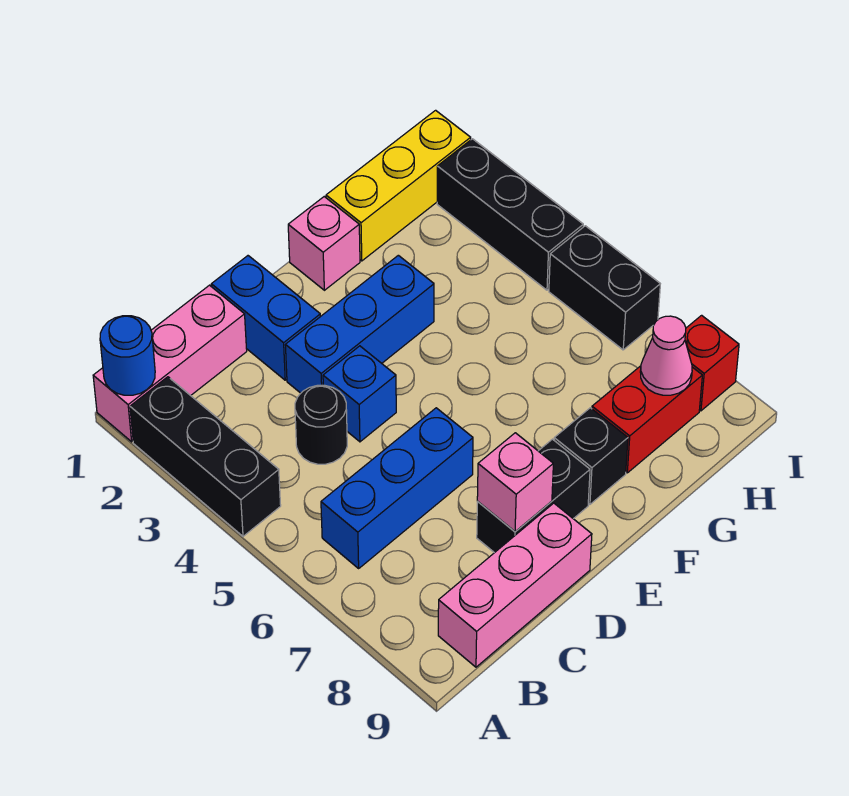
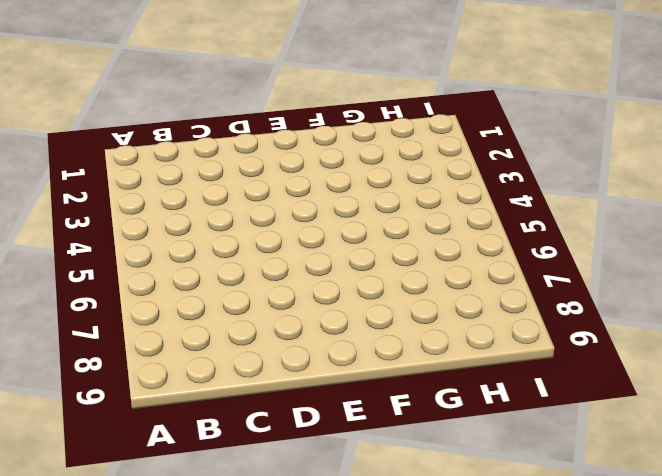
none -> pink brick A1:C1 level 1
none -> black brick A2:A4 level 1
none -> blue brick B6:D6 level 1

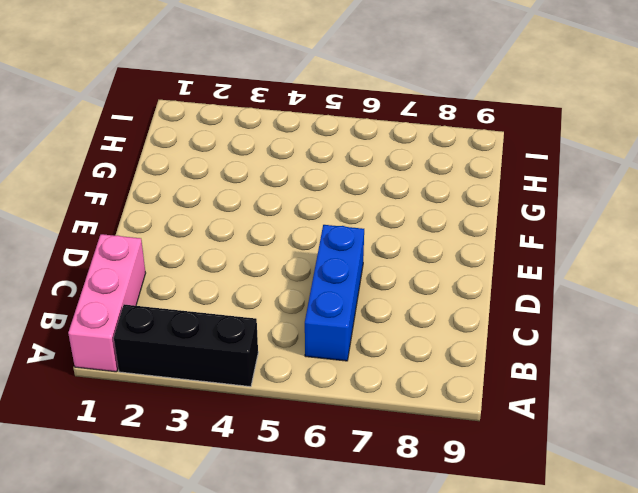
none -> pink brick B9:D9 level 1
none -> black round brick C4 level 1
none -> blue brick D1:D2 level 1

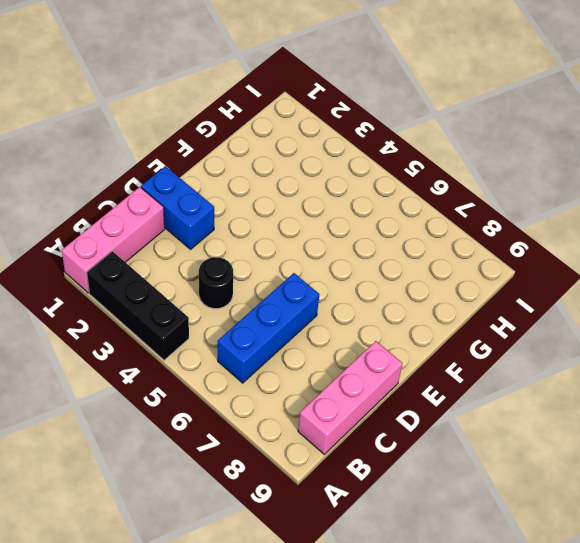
none -> blue brick D3:F3 level 1
none -> blue brick D4 level 1
none -> black brick D8:E8 level 1

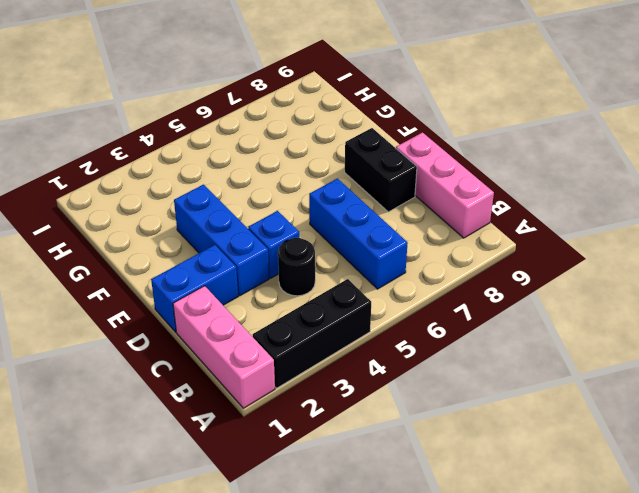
none -> pink brick F1 level 1
none -> black brick F8 level 1
none -> yellow brick G1:I1 level 1

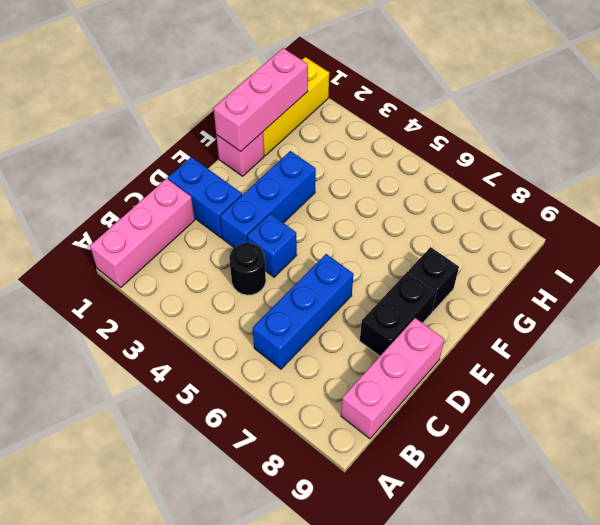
pink brick F1:H1 level 2 -> none
none -> black brick A2:A4 level 1
none -> red brick G8:H8 level 1
none -> black brick I2:I4 level 1

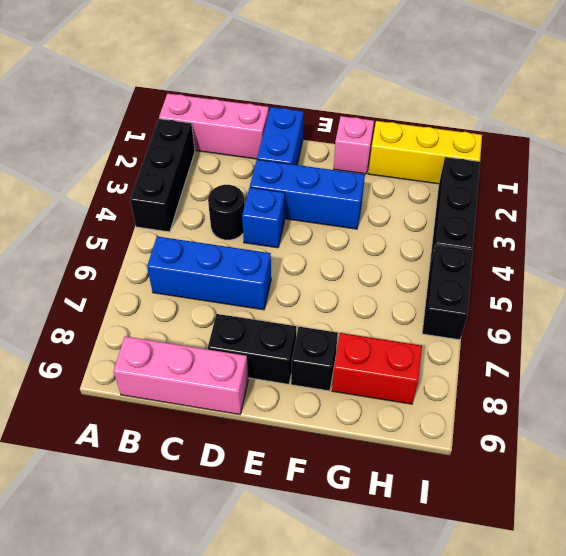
none -> red brick I8 level 1
none -> blue round brick A1 level 2
none -> pink brick D8 level 2

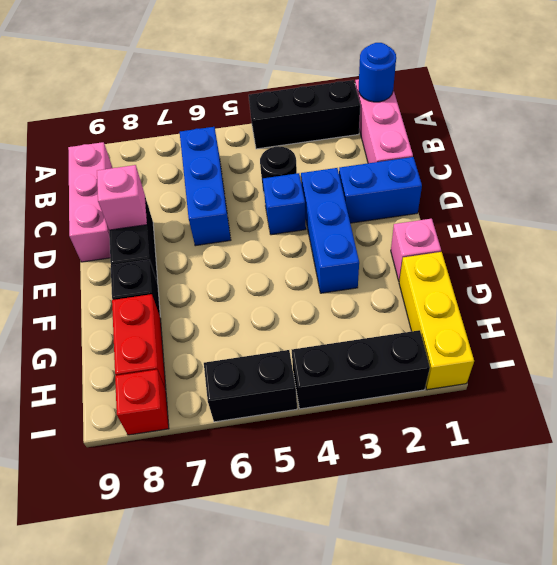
none -> pink cone H8 level 2

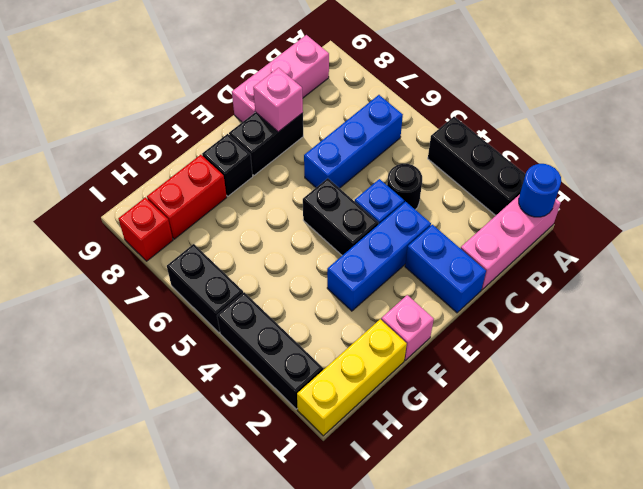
black brick E4:E5 level 1 -> none
none -> pink cone H8 level 2

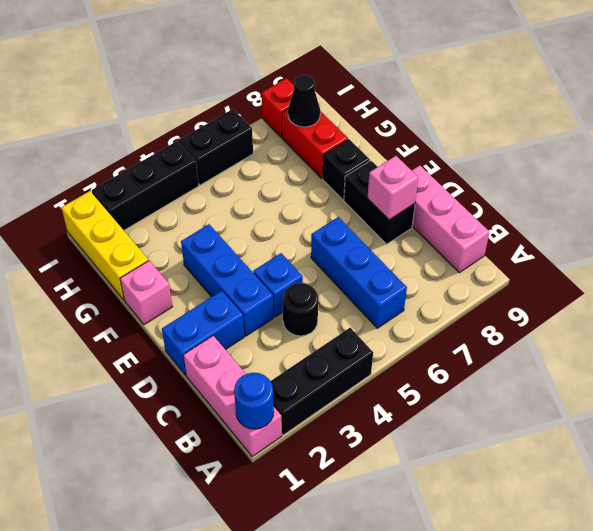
black cone H8 level 2 -> pink cone H8 level 2

